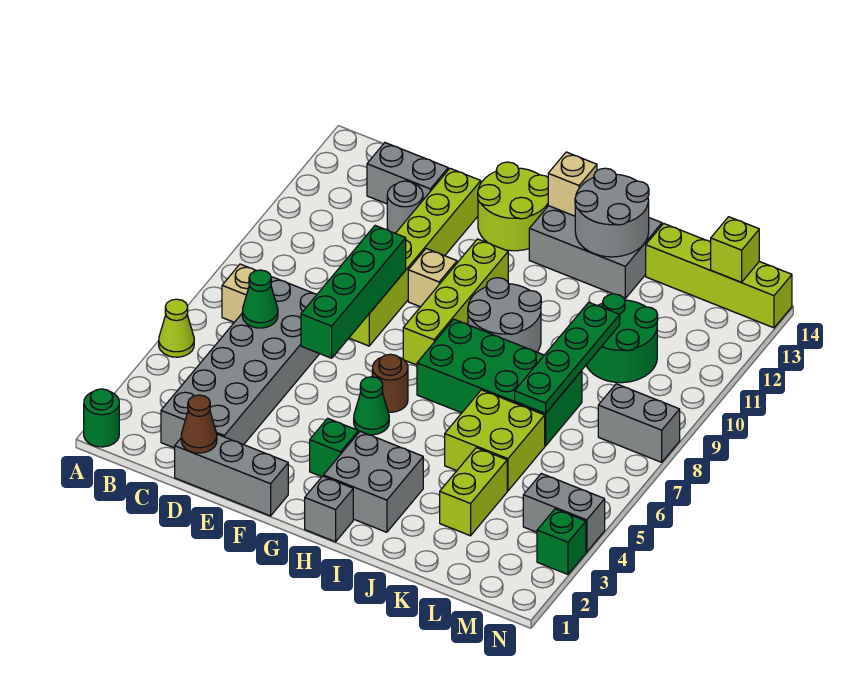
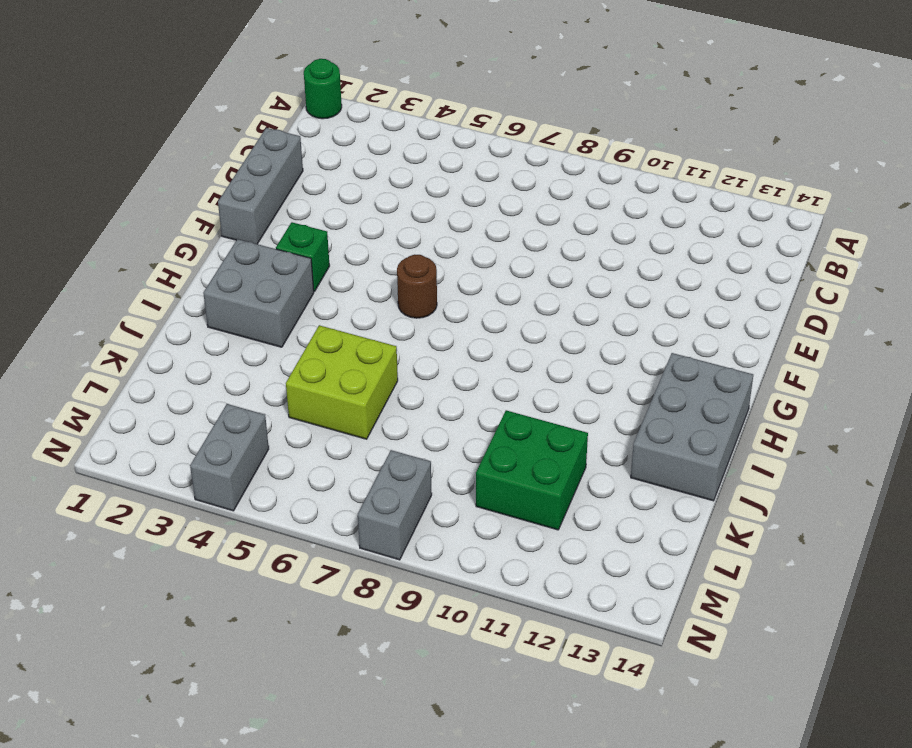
green brick K10:L11 level 1 -> green round brick K10:L11 level 1
none -> lime cone A5 level 1
none -> tan brick B7 level 1
none -> grey brick C2:D7 level 1
none -> grey brick C13:D13 level 1

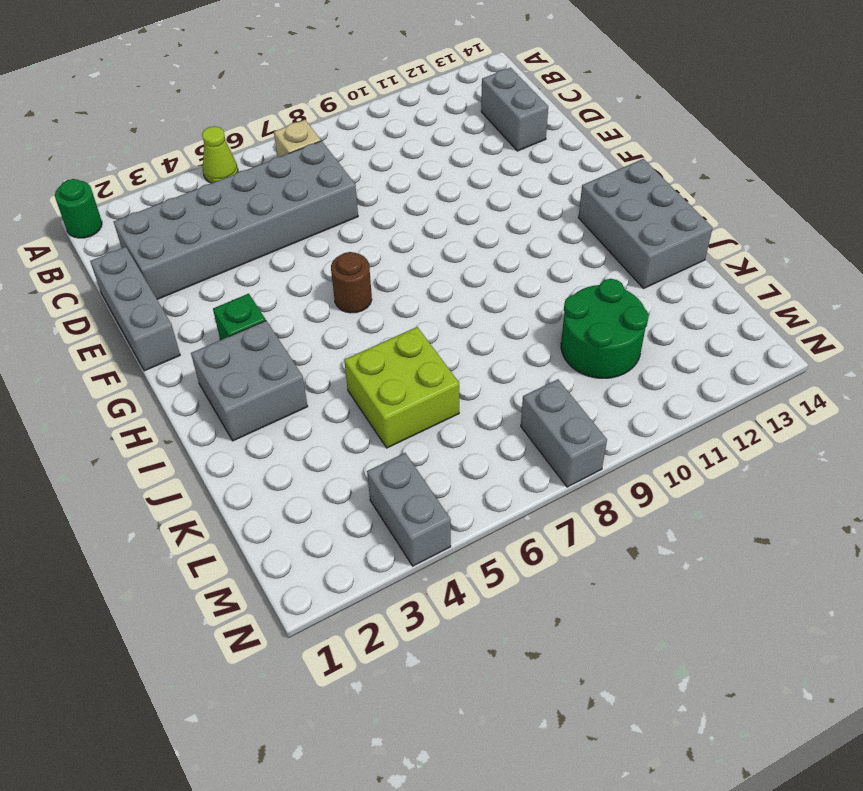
none -> grey round brick D12 level 1
none -> lime brick E8:E13 level 1
none -> tan brick F10 level 1
none -> lime round brick F13:G14 level 1

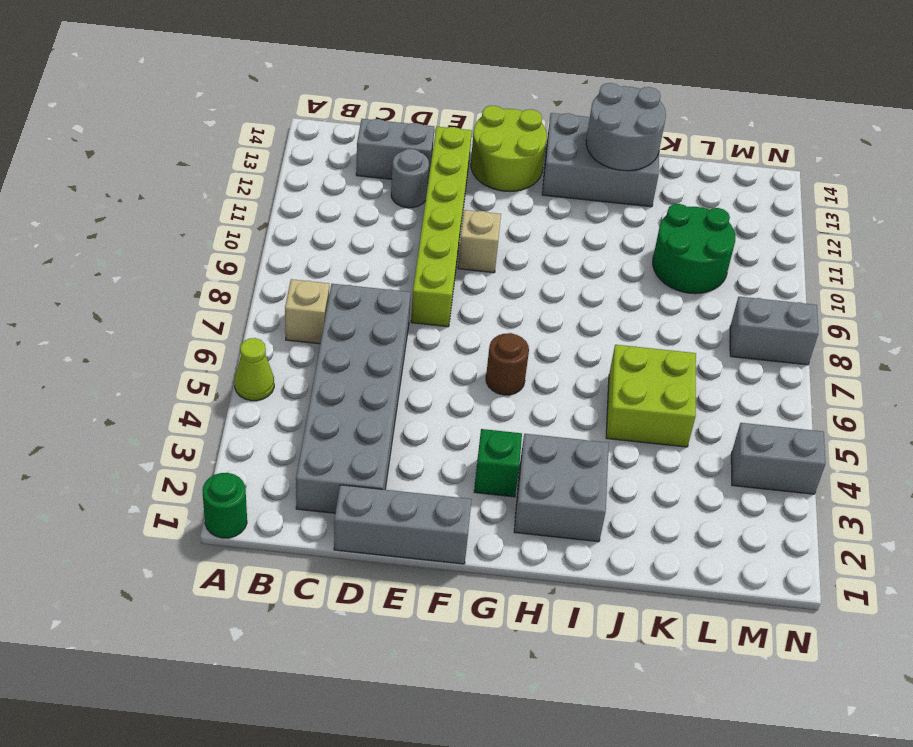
none -> green cone G5 level 1
none -> lime brick G8:G11 level 1
none -> grey brick H1 level 1
none -> green brick H7:K8 level 1

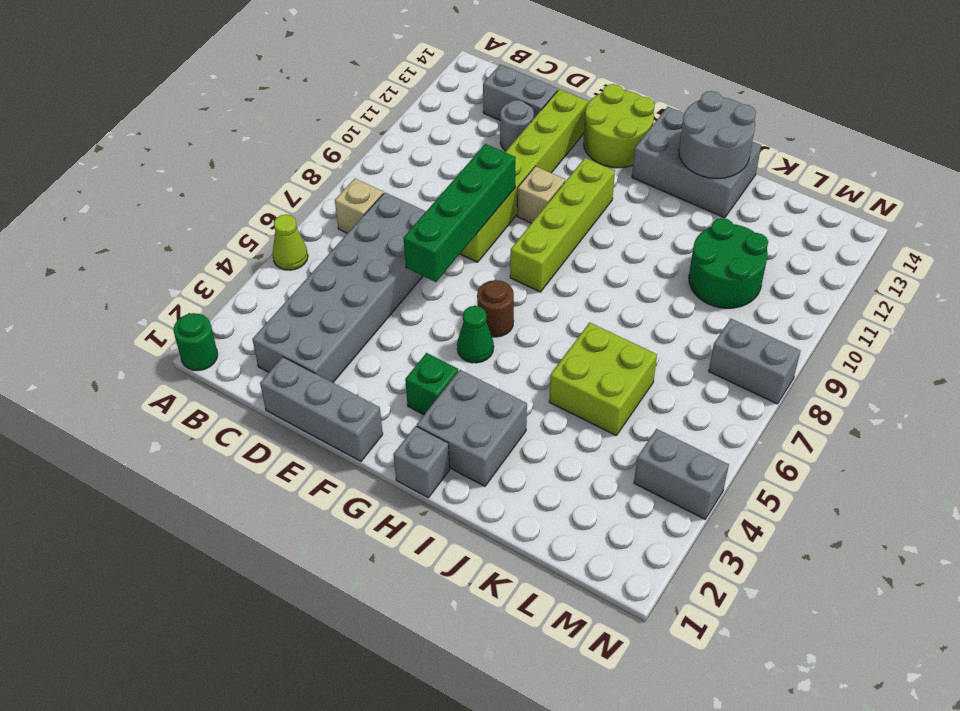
none -> green brick H7:K8 level 1
none -> grey round brick H9:I10 level 1
none -> lime brick K3:K4 level 1
none -> lime brick K14:N14 level 1

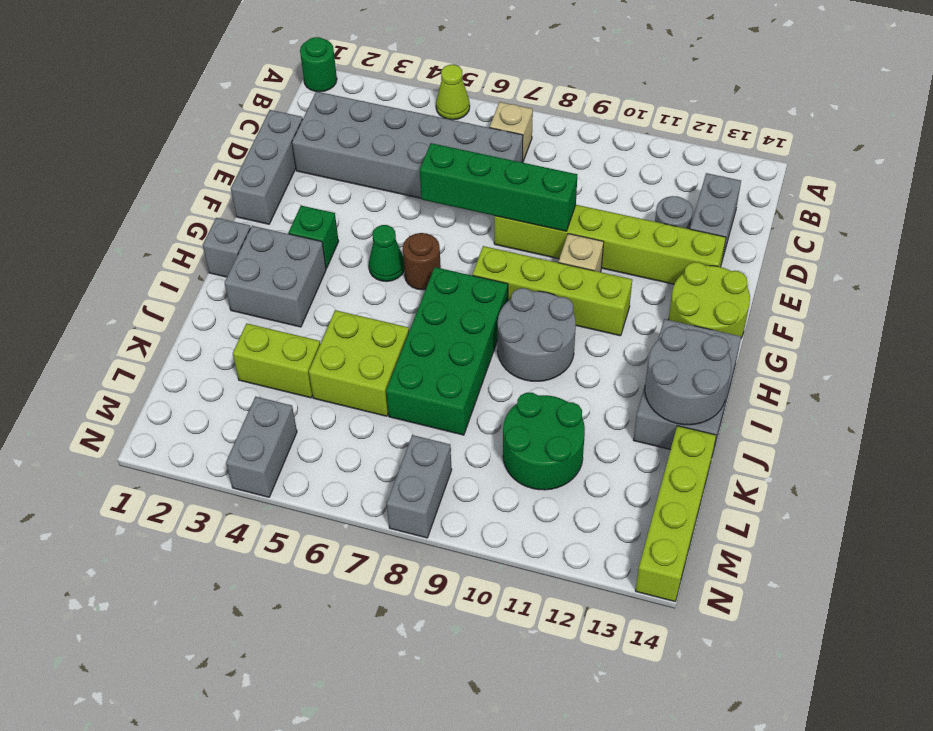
none -> green brick N3 level 1
none -> green cone C6 level 2
none -> brown cone D1 level 2
none -> tan brick H14 level 2

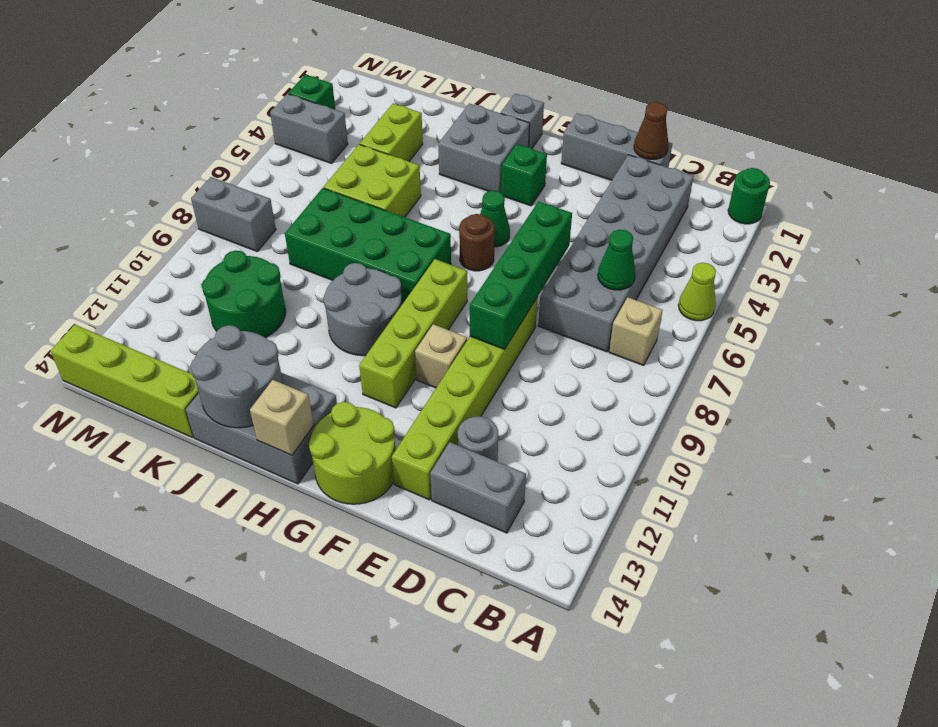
none -> green plate K7:K10 level 2
none -> lime brick M14 level 2

